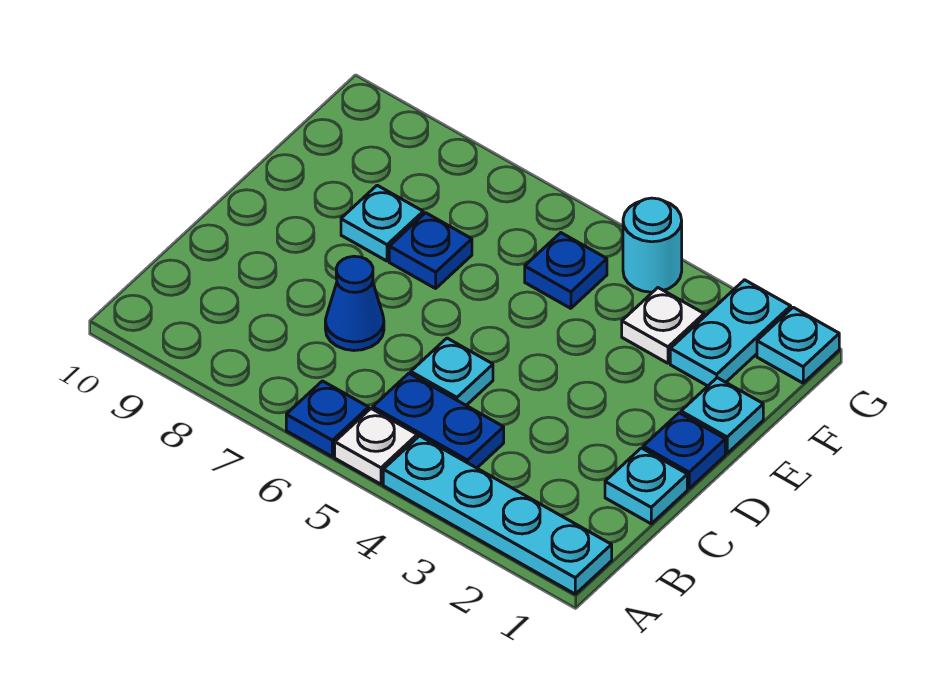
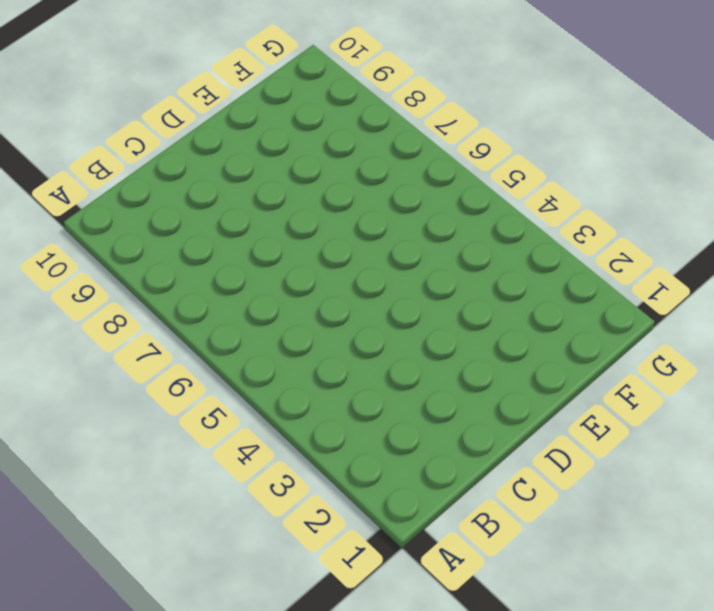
none -> cyan plate A1:A4 level 1
none -> white plate A5 level 1
none -> blue plate A6 level 1

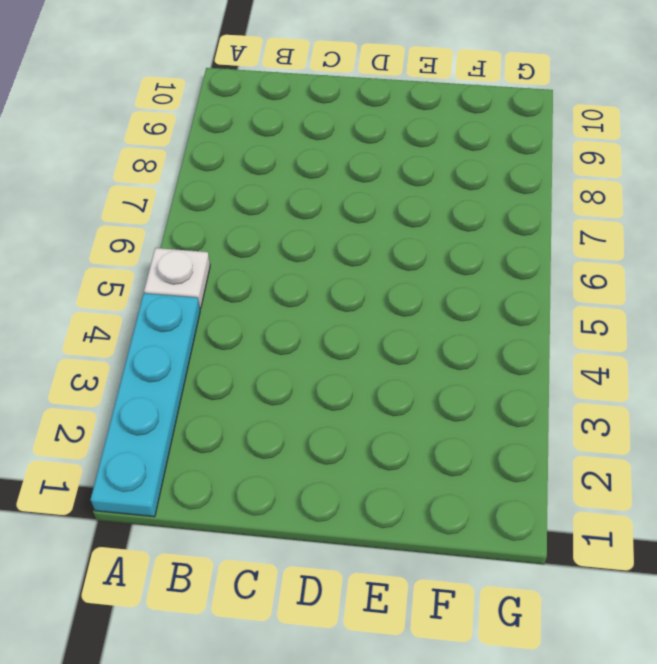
none -> blue plate A6 level 1
none -> blue plate B4:B5 level 1
none -> cyan plate C1 level 1

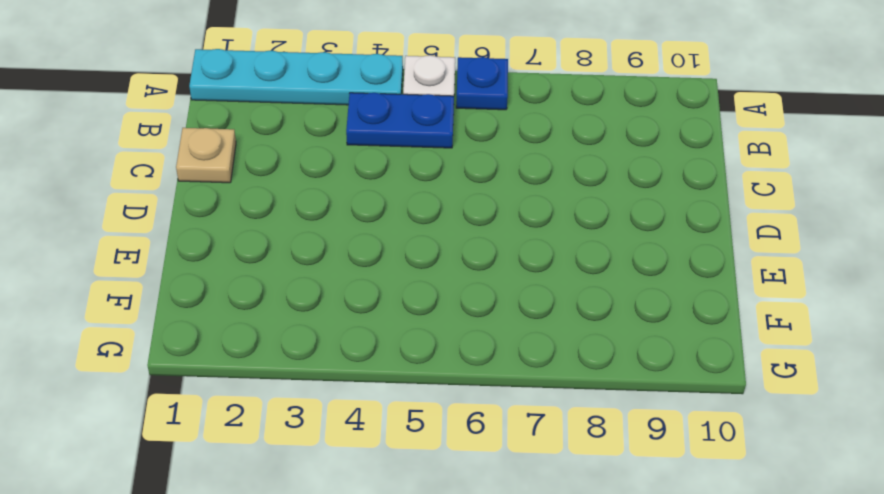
tan plate C1 level 1 -> cyan plate C1 level 1
none -> cyan plate C5 level 1
none -> blue cone C7 level 1
none -> blue plate D1 level 1

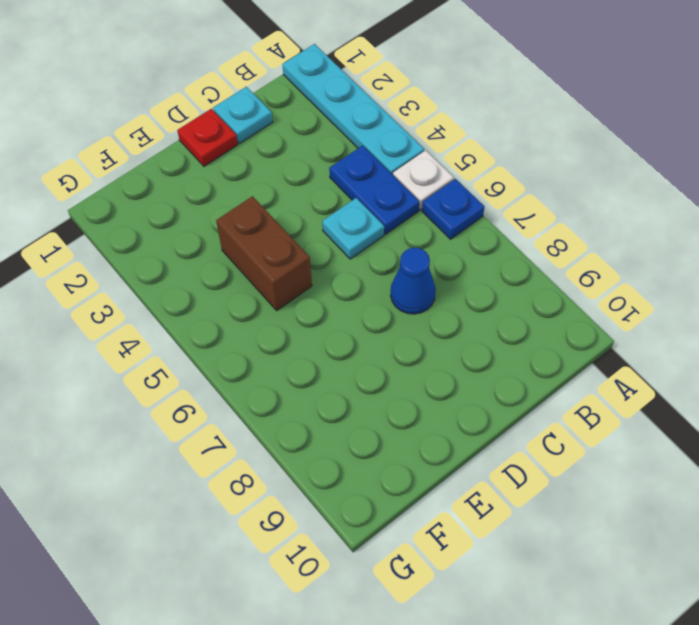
red plate D1 level 1 -> blue plate D1 level 1
brown brick E4:E5 level 1 -> none
none -> cyan plate E1 level 1
none -> blue plate E7 level 1
none -> cyan plate E8 level 1

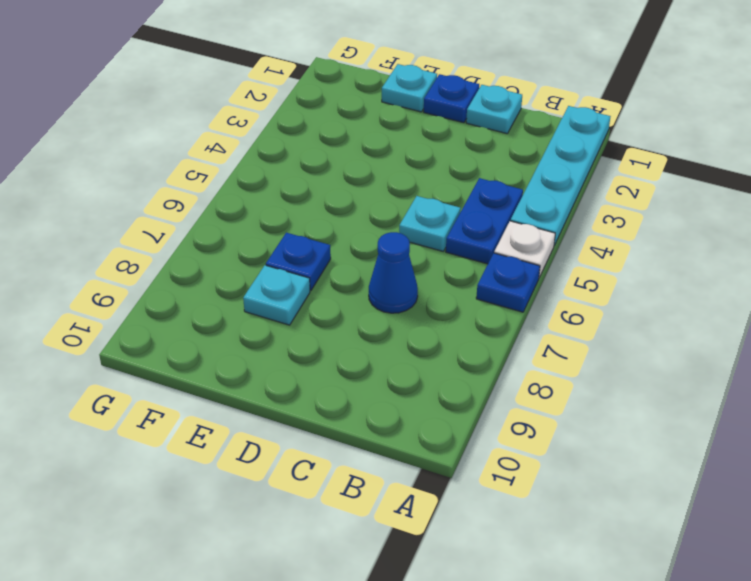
none -> cyan plate F2:G2 level 1
none -> white plate F3 level 1
none -> blue plate F5 level 1

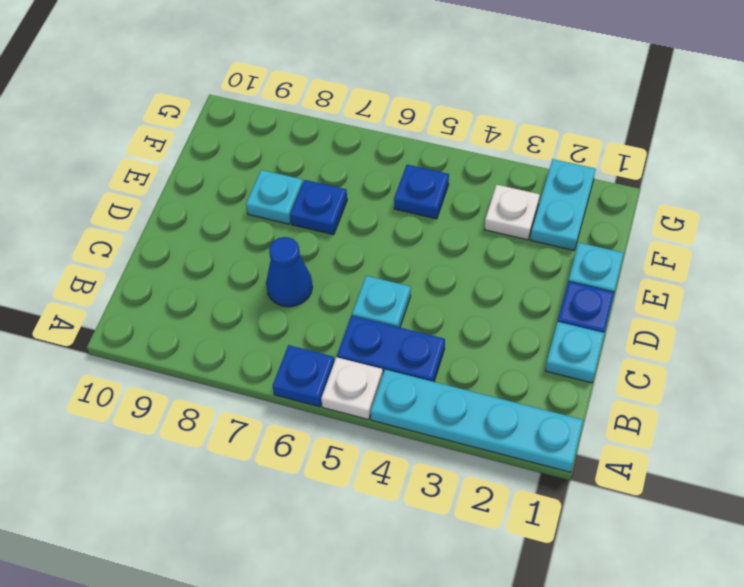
none -> cyan plate G1 level 1
none -> cyan round brick G4 level 1

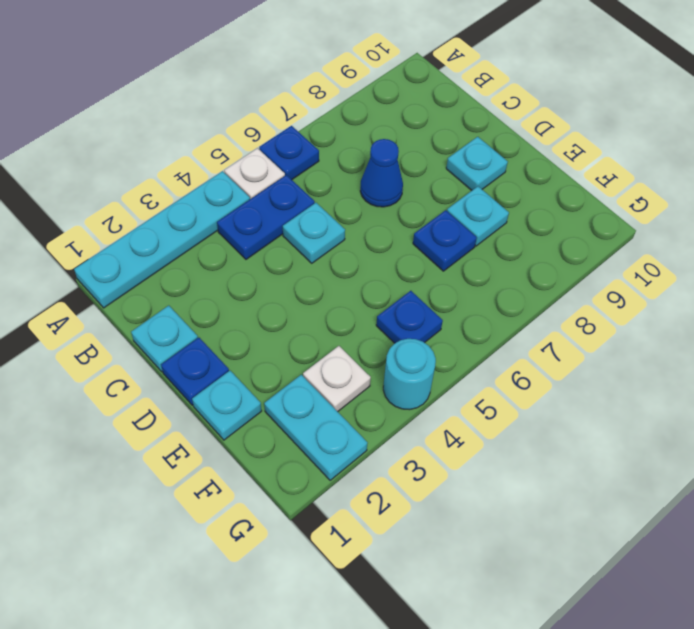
cyan plate D9 level 1 -> cyan plate G1 level 1

